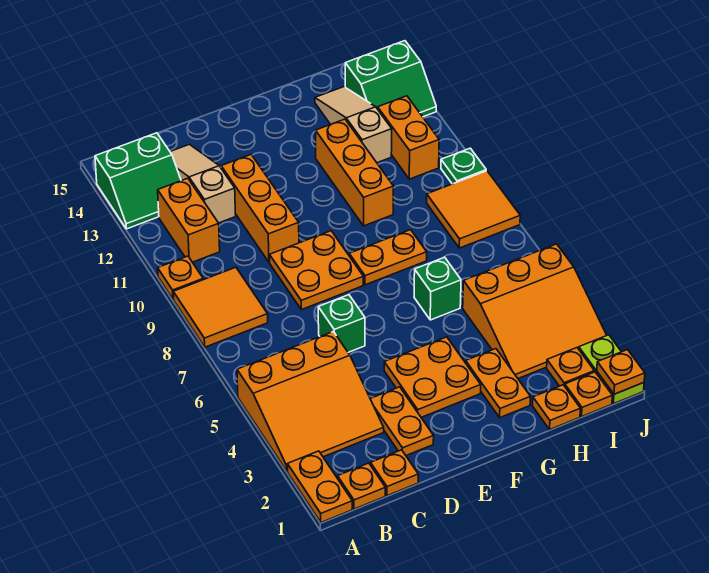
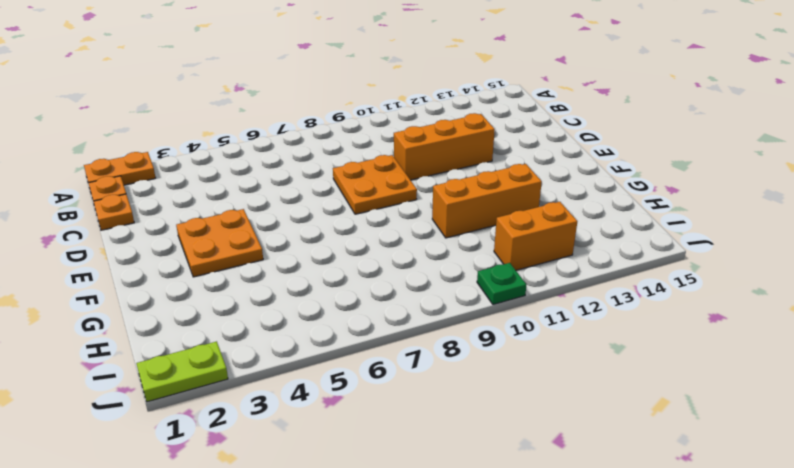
none -> orange slope A3:C5 level 1 top 5
none -> orange tile A8:B9 level 1
none -> orange plate A10 level 1

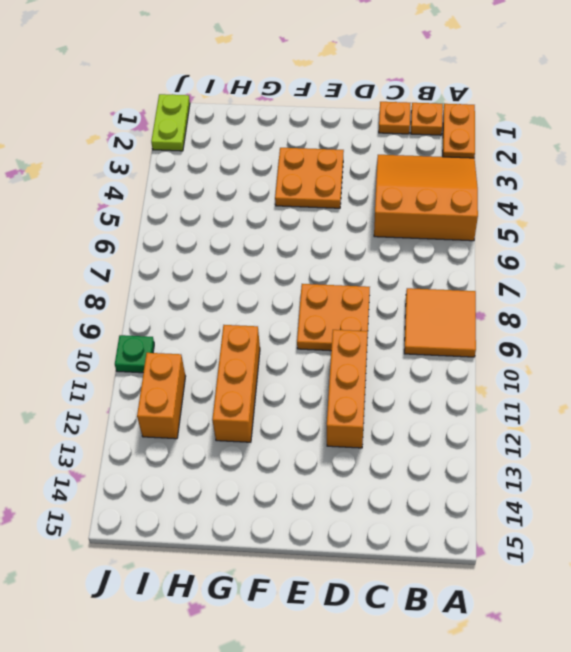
none -> orange plate A10 level 1
none -> green slope A13:B14 level 1 top 14
none -> orange brick B11:B12 level 1

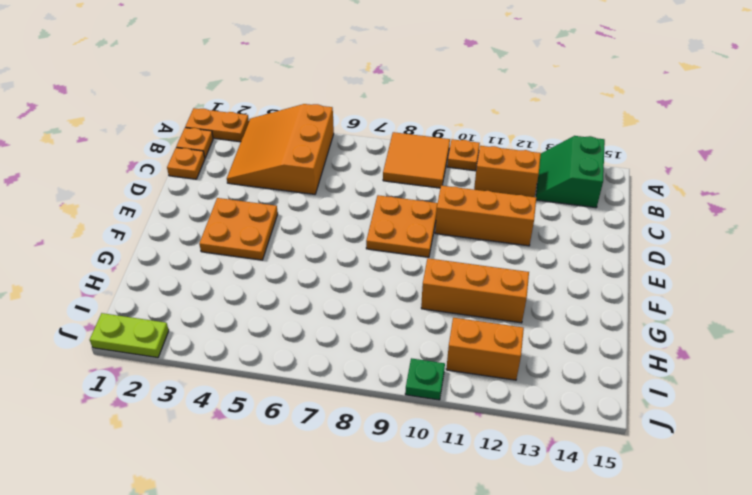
none -> tan slope C12:C14 level 1 top 12
none -> orange plate D2:D3 level 1
none -> green brick D6 level 1

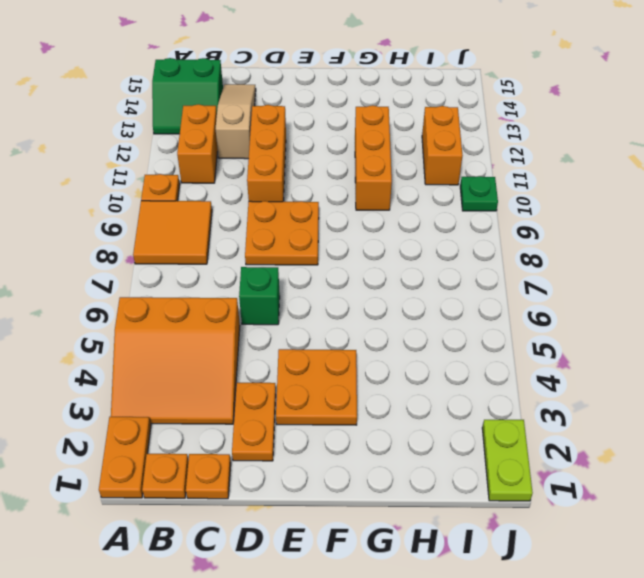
none -> orange plate F8:G8 level 1
none -> orange plate G2:G3 level 1
none -> green brick G6 level 1

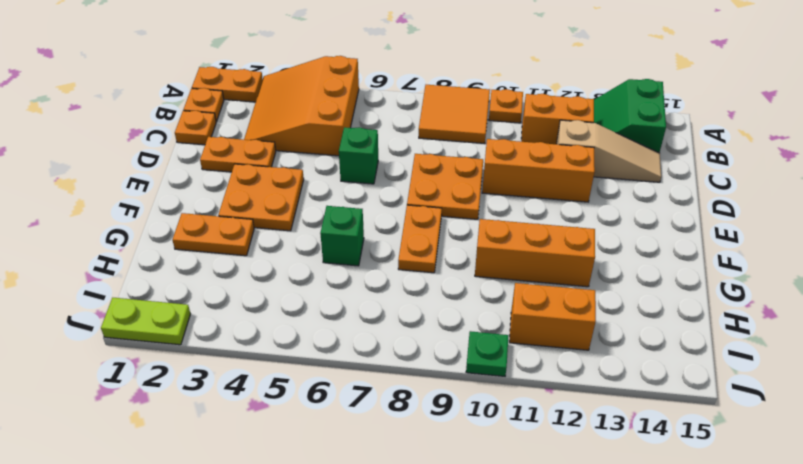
none -> orange plate H1 level 1
none -> orange slope H3:J5 level 1 top 5
none -> tan slope H12:H14 level 1 top 12

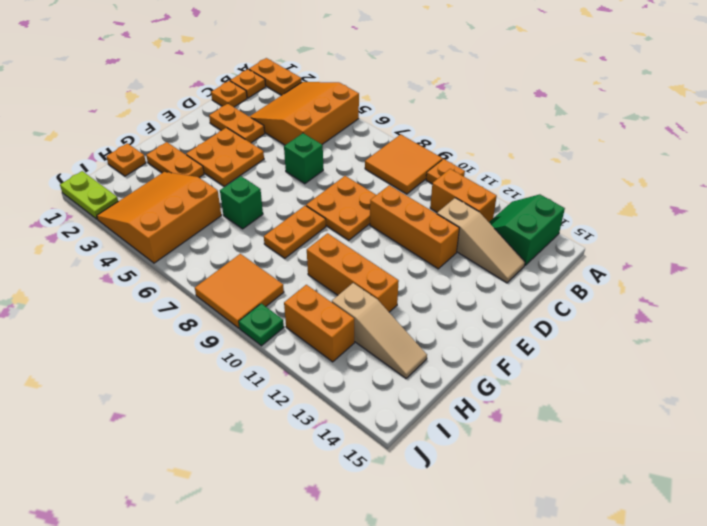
none -> orange plate I1 level 1
none -> orange plate I2 level 1
none -> green slope I13:J14 level 1 top 14

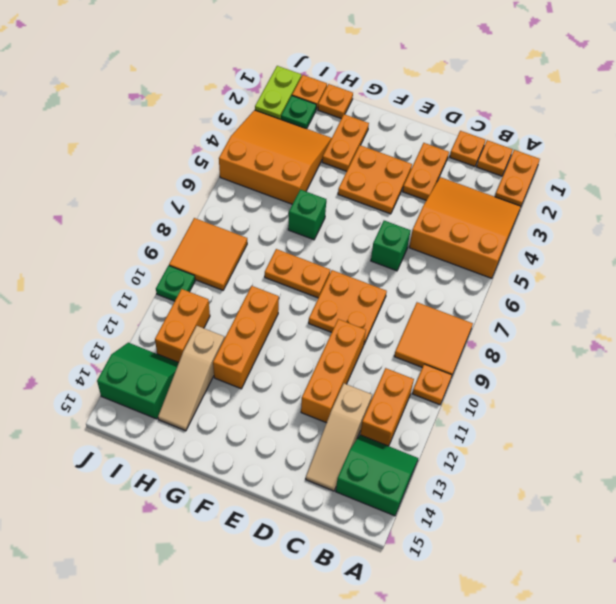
green plate I2 level 1 -> orange plate I2 level 1
none -> orange plate J1 level 2

